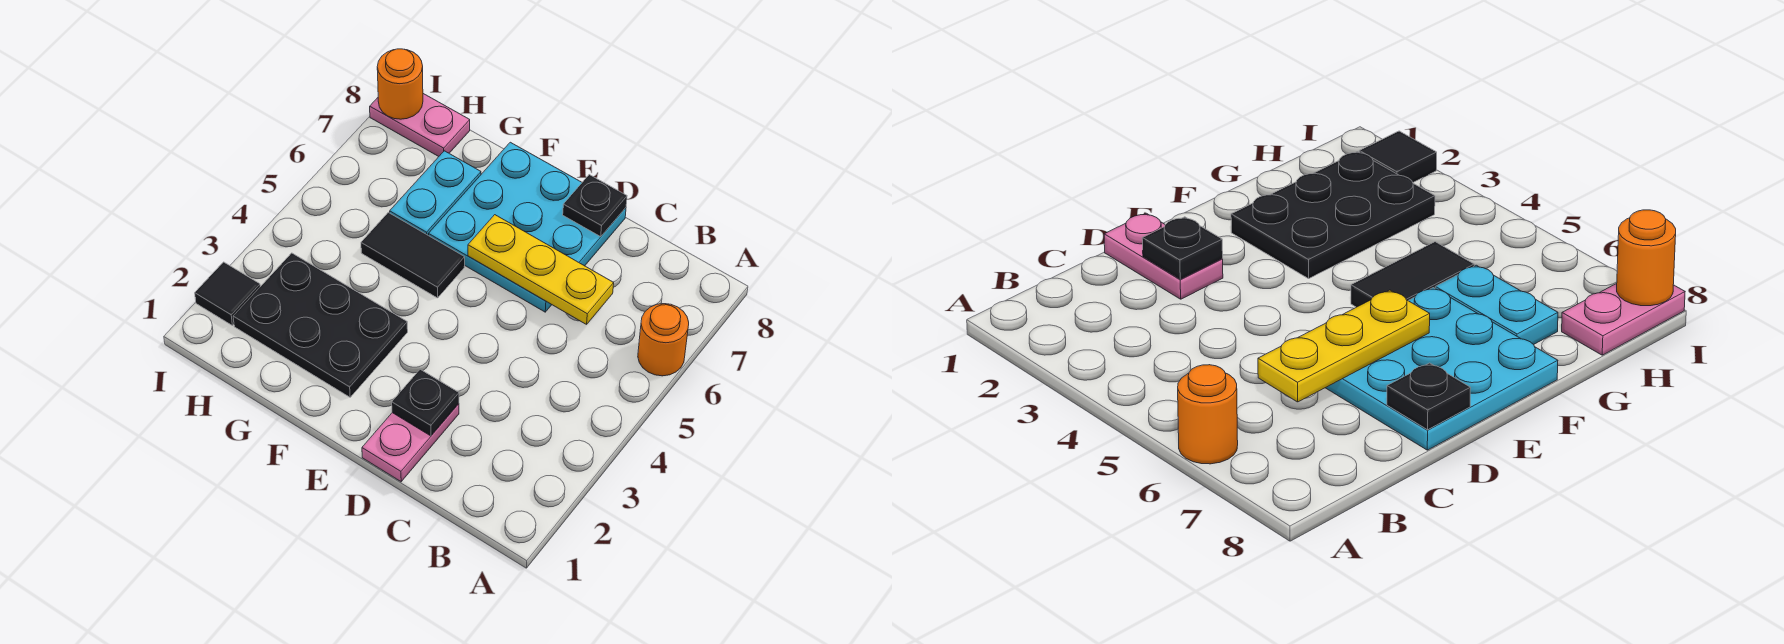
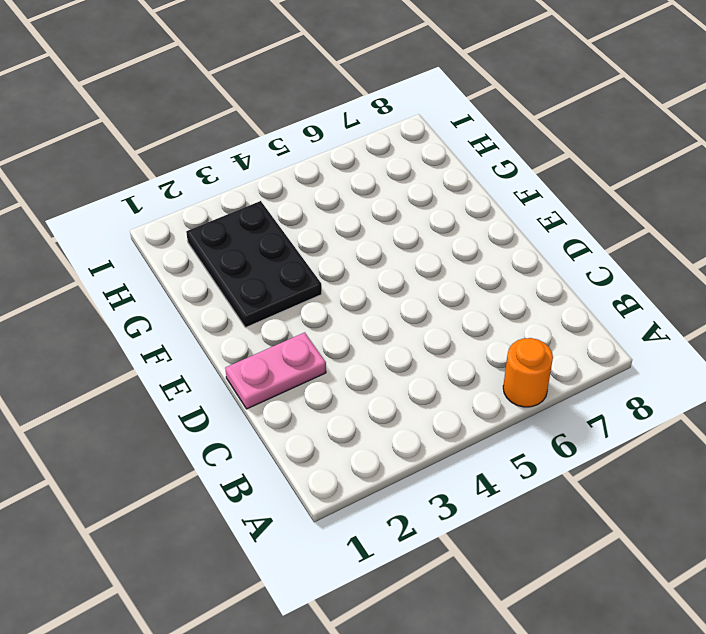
none -> cyan plate D6:F8 level 1
none -> black tile F5:G5 level 1
none -> cyan plate G6:G7 level 1

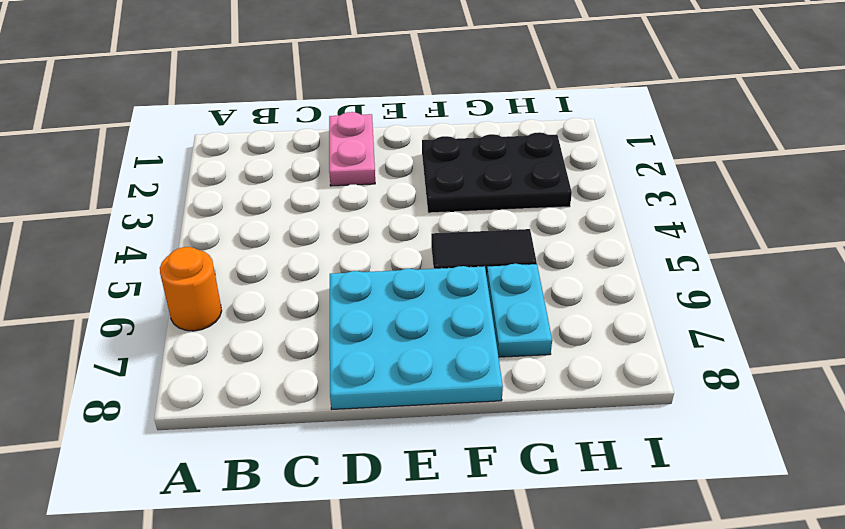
none -> pink plate H8:I8 level 1
none -> black tile I2 level 1
none -> yellow plate C6:E6 level 2

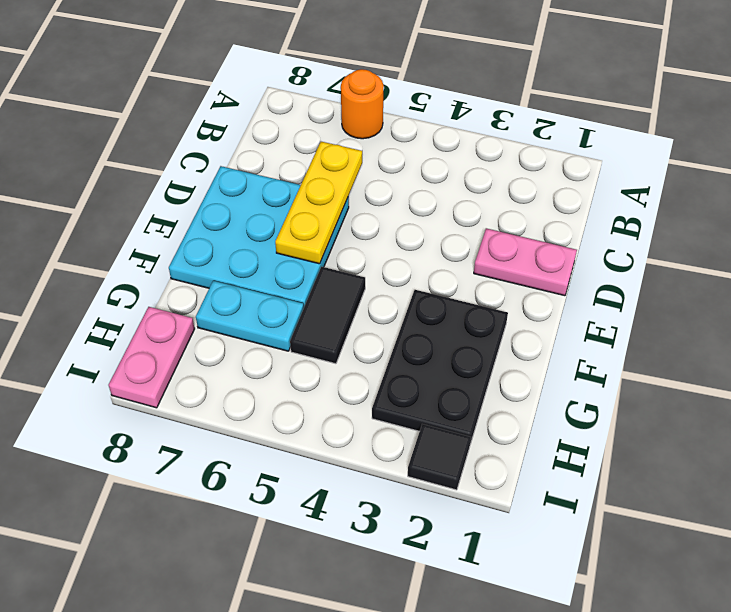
none -> black plate D2 level 2
none -> black plate D8 level 2
none -> orange round brick I8 level 2

